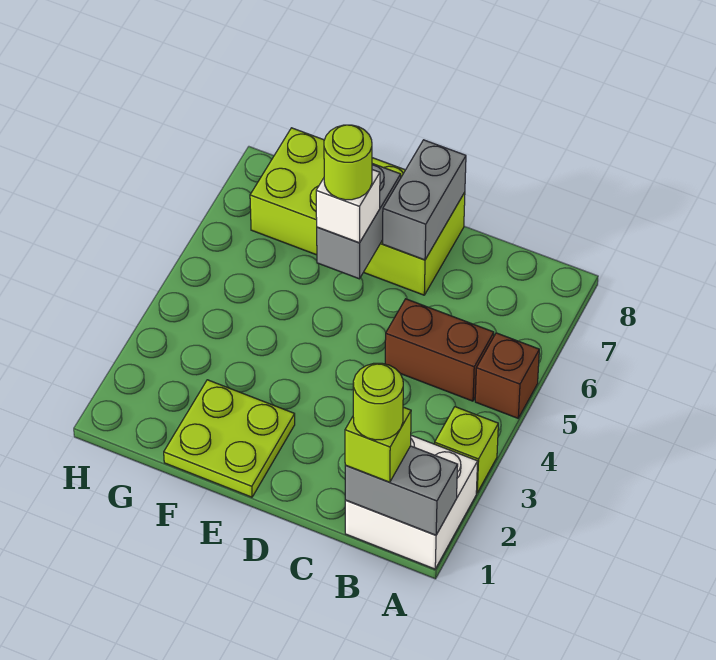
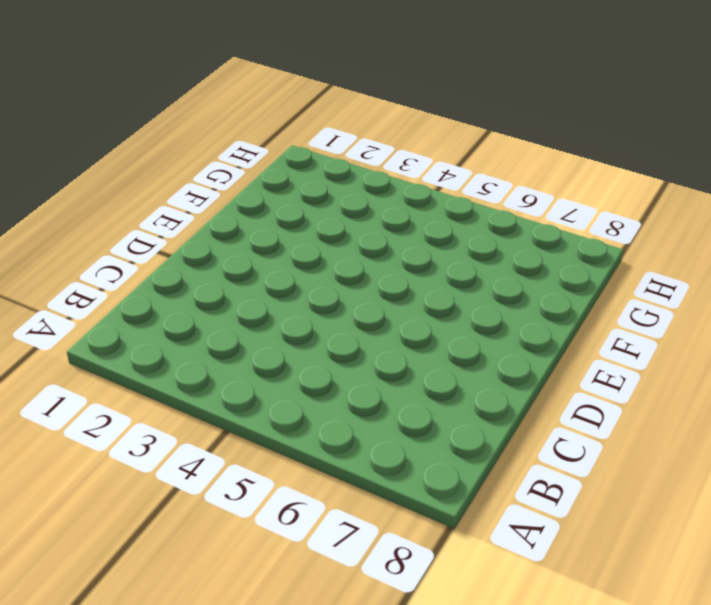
none -> white brick A1:B2 level 1
none -> lime brick A3 level 1
none -> brown brick A5 level 1

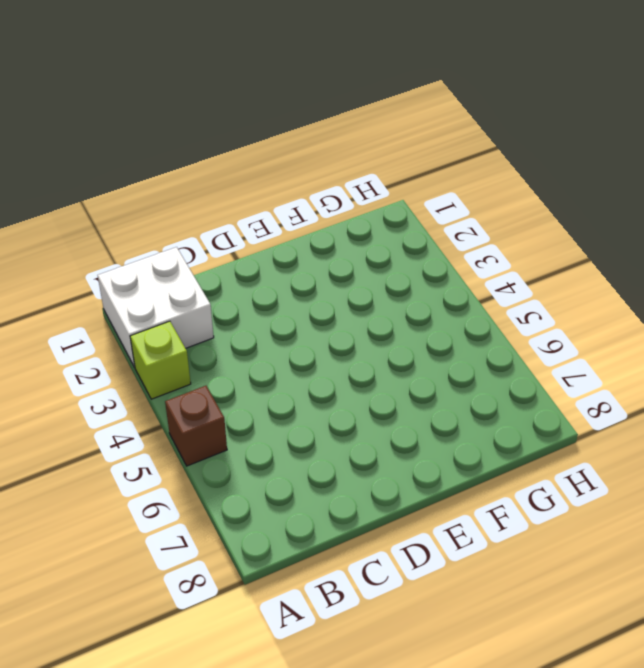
none -> brown brick B5:C5 level 1
none -> lime brick D7:G8 level 1
none -> lime plate E1:F2 level 1

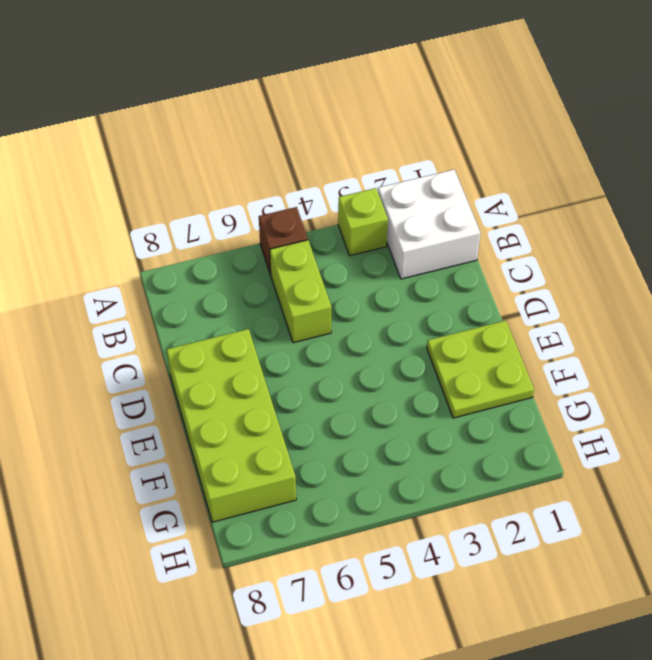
lime brick B5:C5 level 1 -> brown brick B5:C5 level 1
none -> grey brick A1:B1 level 2
none -> grey brick D7:D8 level 2
none -> grey brick E6:E7 level 2

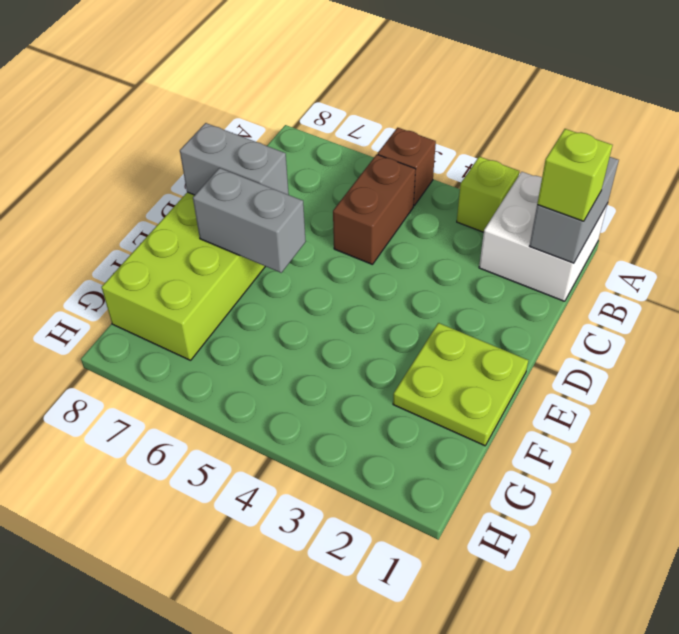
none -> white brick E6 level 3
none -> lime round brick B1 level 4
none -> lime round brick E6 level 4

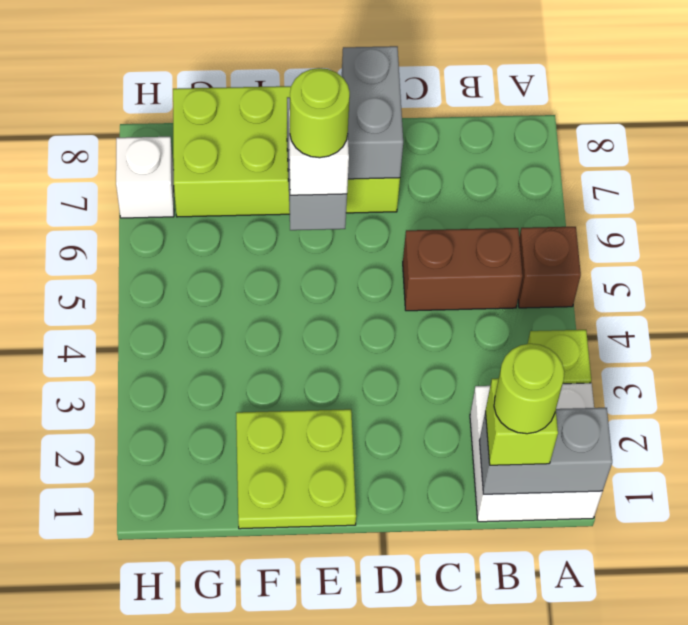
white brick H7 level 1 -> none

